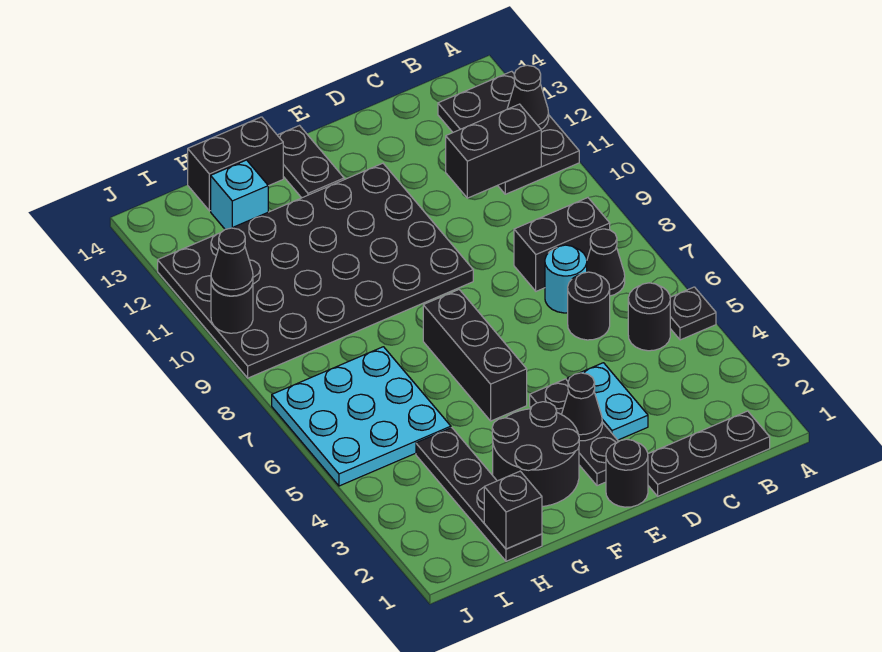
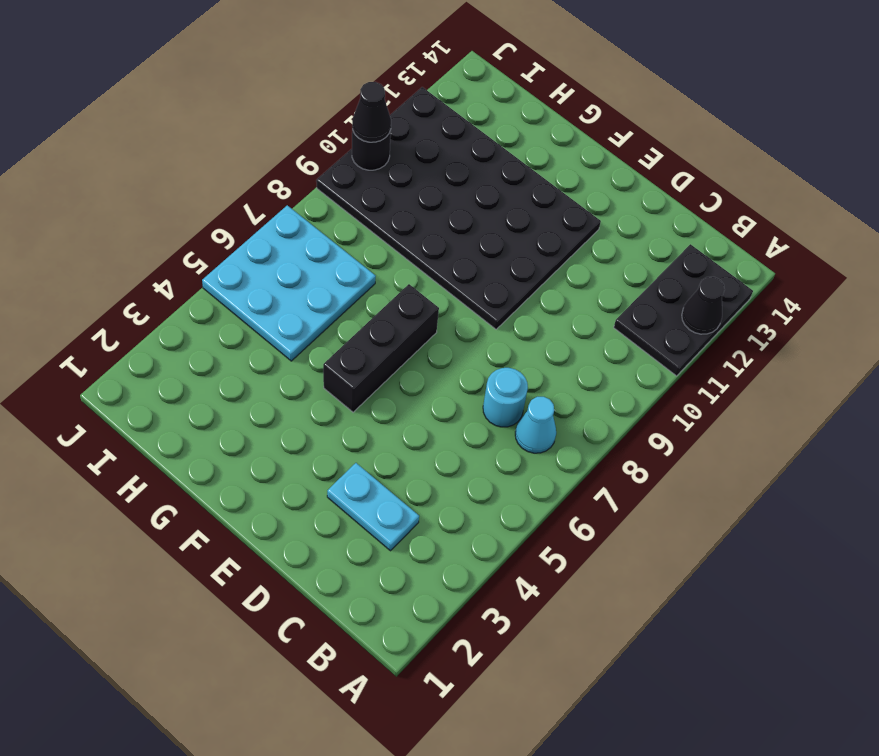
cyan cone B7 level 1 -> black cone B7 level 1
cyan plate C3:D3 level 1 -> cyan plate D3:D4 level 1
none -> black plate A5 level 1
none -> black plate B1:D1 level 1
none -> black round brick B5 level 1

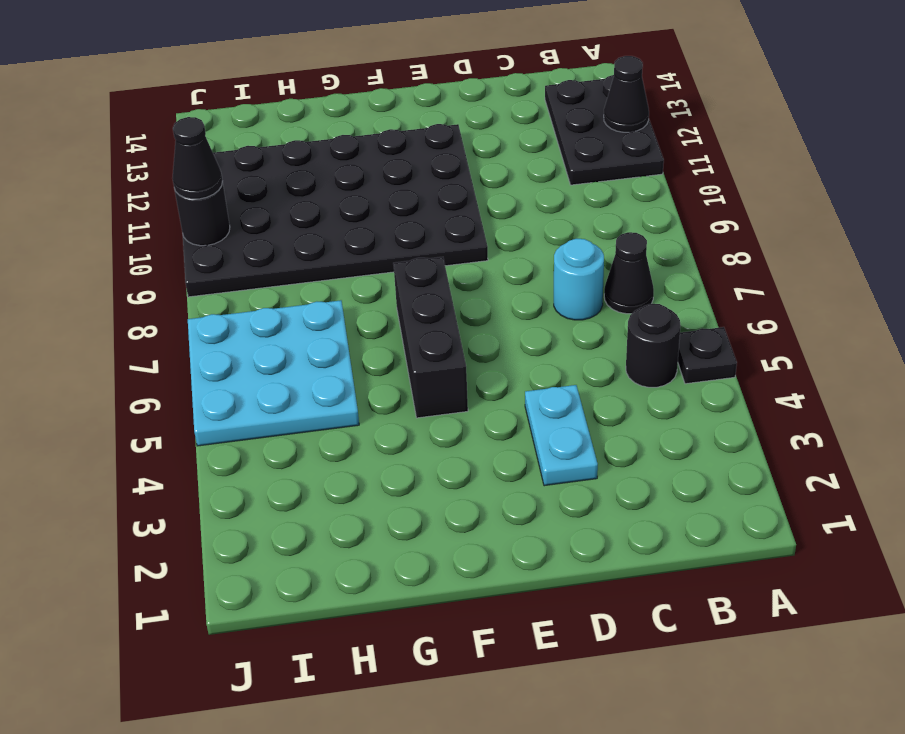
none -> black plate B1:D1 level 1
none -> black brick B8:C8 level 1
none -> black round brick C6 level 1

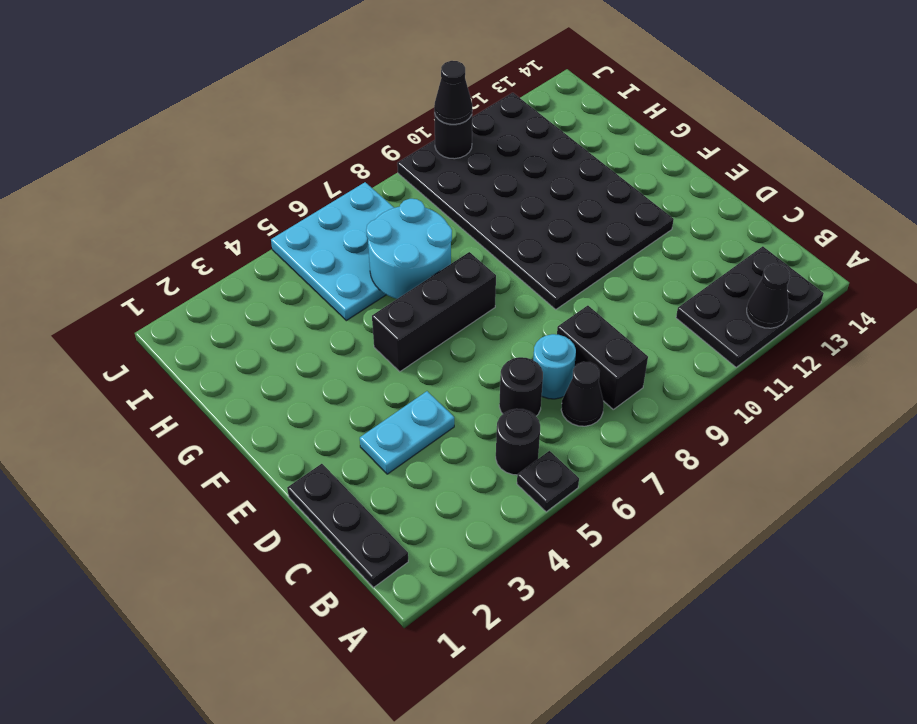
cyan round brick G6:H7 level 2 -> none
none -> black round brick E1 level 1
none -> black plate E2:E4 level 1
none -> black round brick F2:G3 level 1

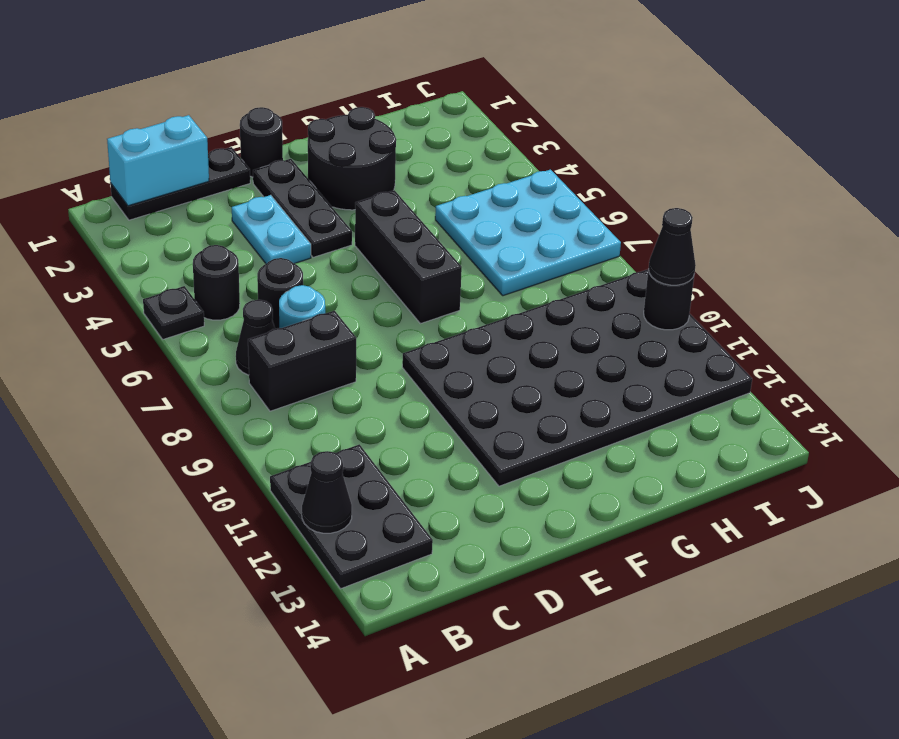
cyan brick B1:C1 level 2 -> none
none -> black plate F13:F14 level 1
none -> black brick G14:H14 level 1
none -> black plate H1:H4 level 1

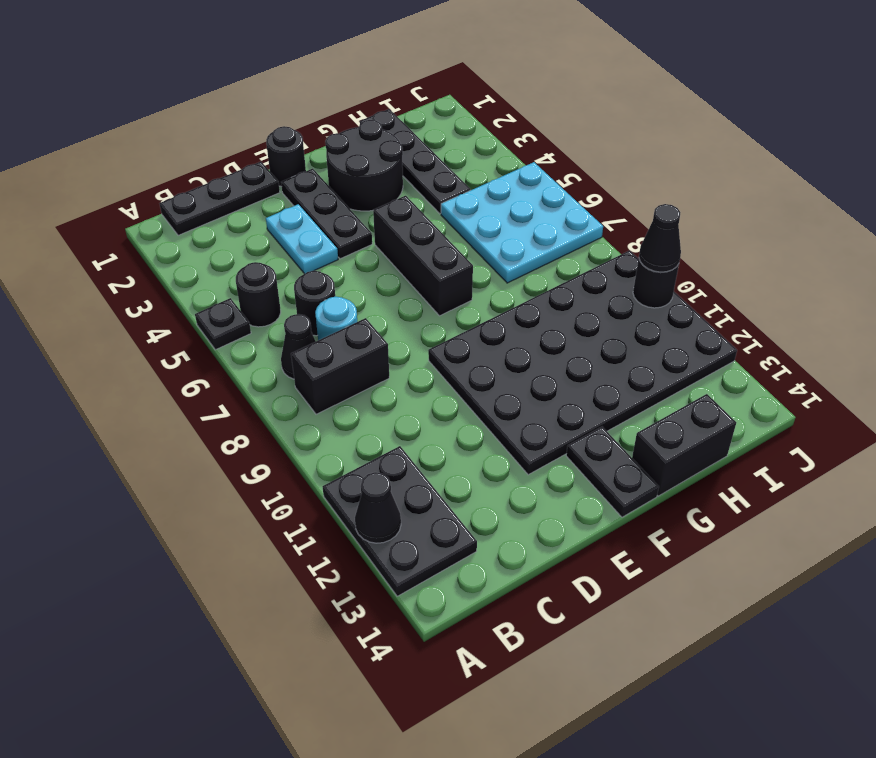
none -> cyan brick H13 level 1
none -> black brick B11:C11 level 2
none -> black cone E3 level 2

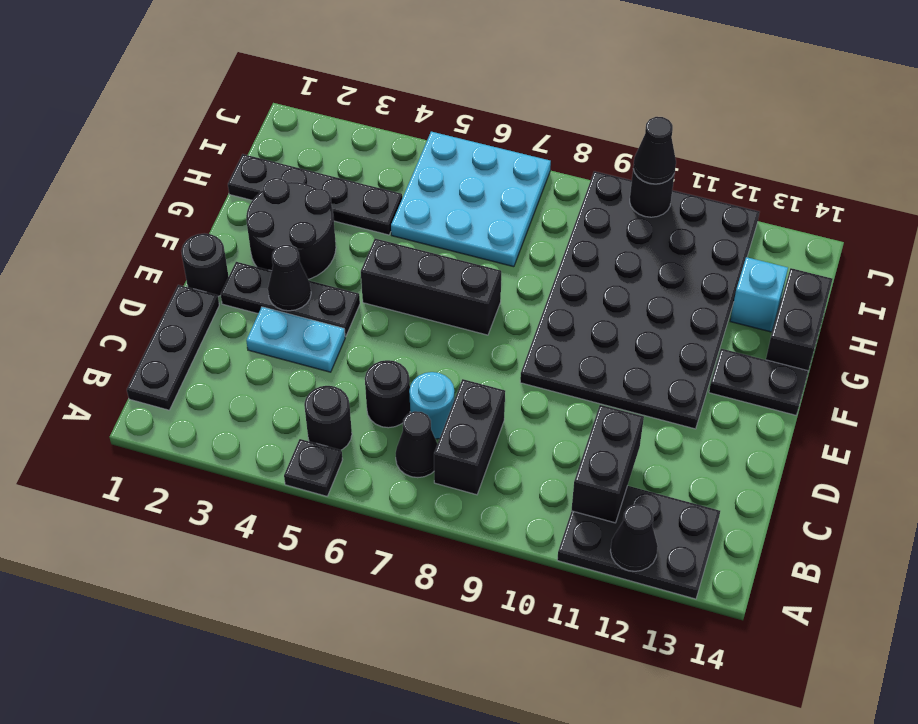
none -> black brick H1 level 2

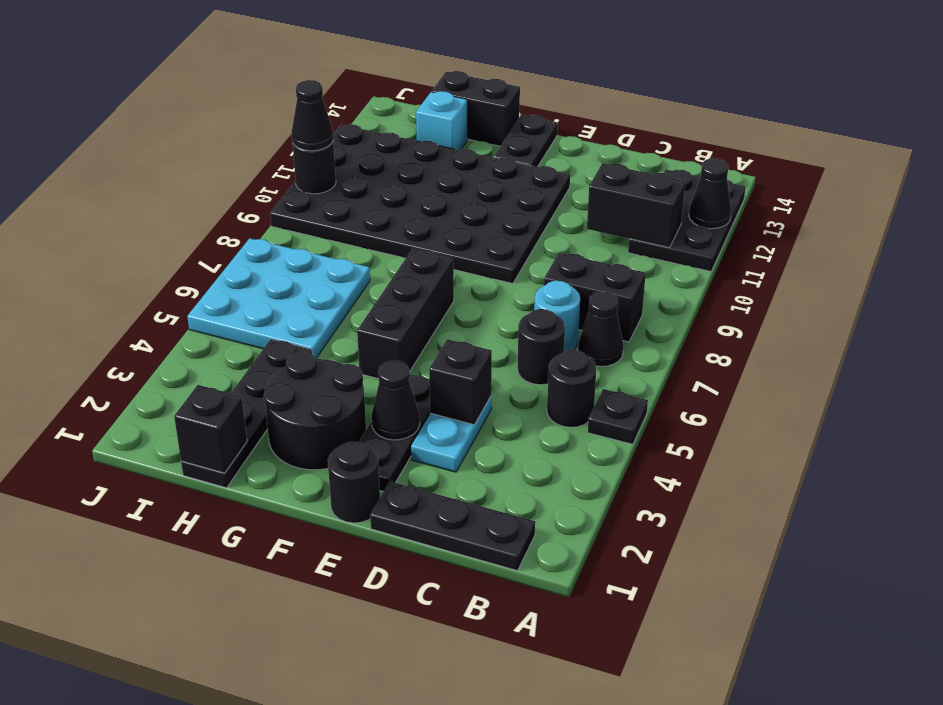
black brick D4 level 2 -> none

